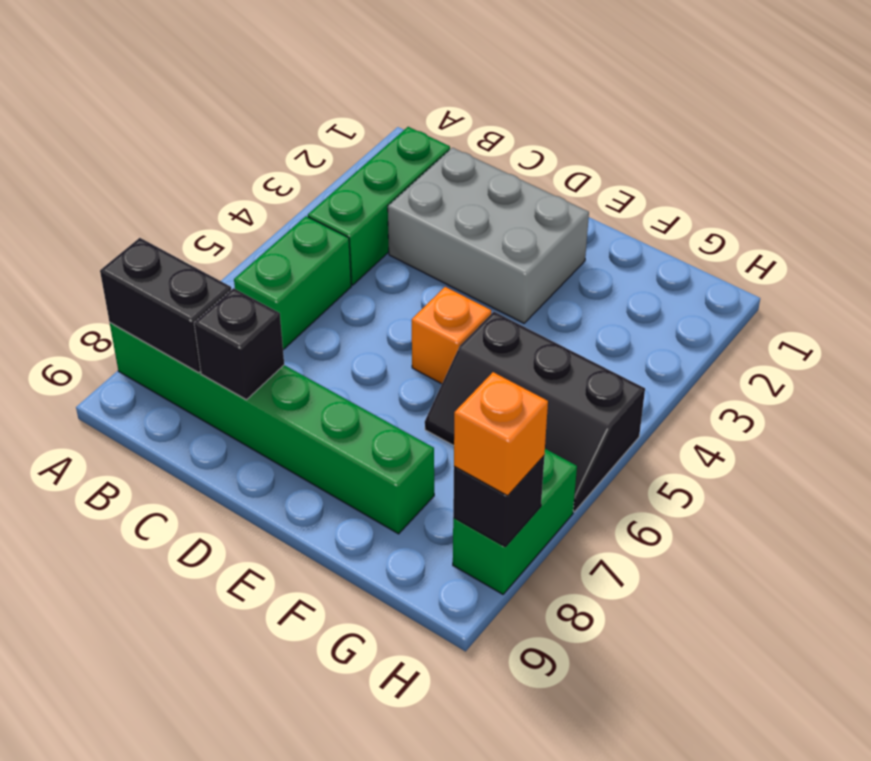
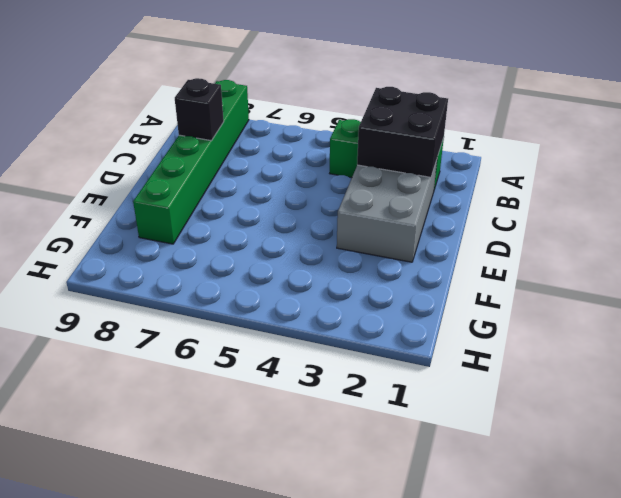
black brick B2:C3 level 2 -> none
none -> green brick B5:B6 level 1
none -> orange brick E5 level 1

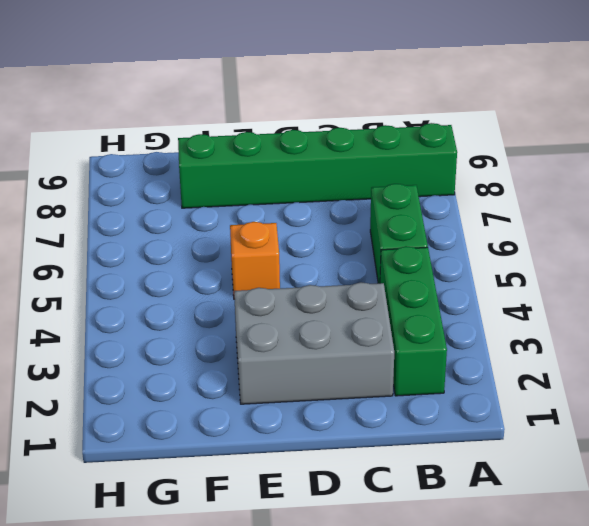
none -> black slope F5:H6 level 1 top 5
none -> green brick H7:H8 level 1

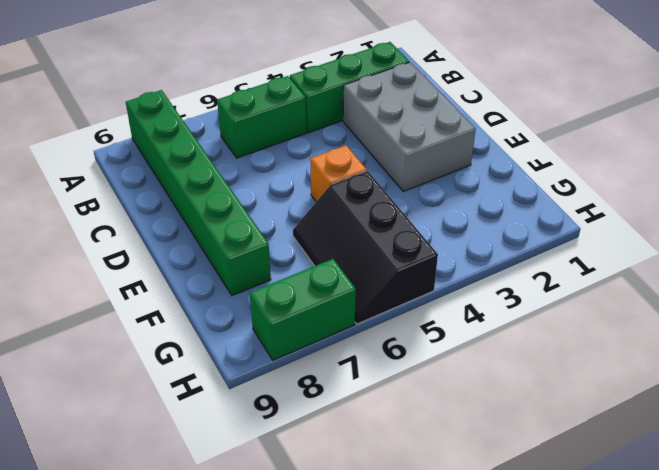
none -> black brick A8:B8 level 2
none -> black brick C8 level 2

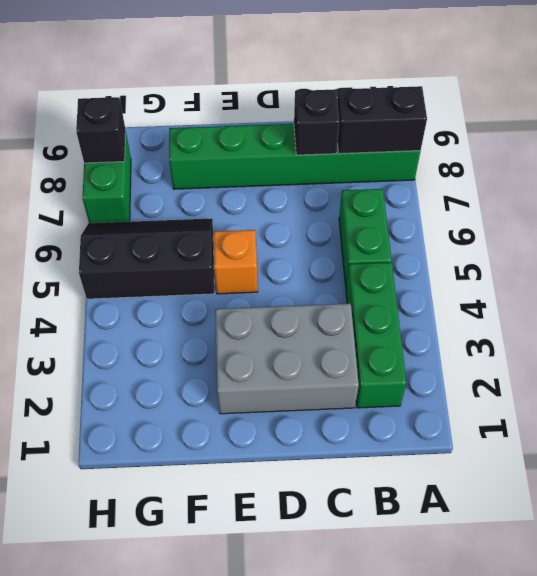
none -> orange brick H8 level 3

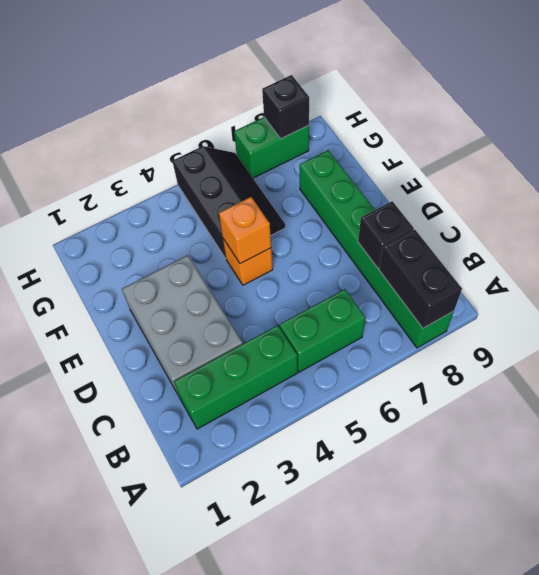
orange brick E5 level 2 -> orange brick H8 level 3

